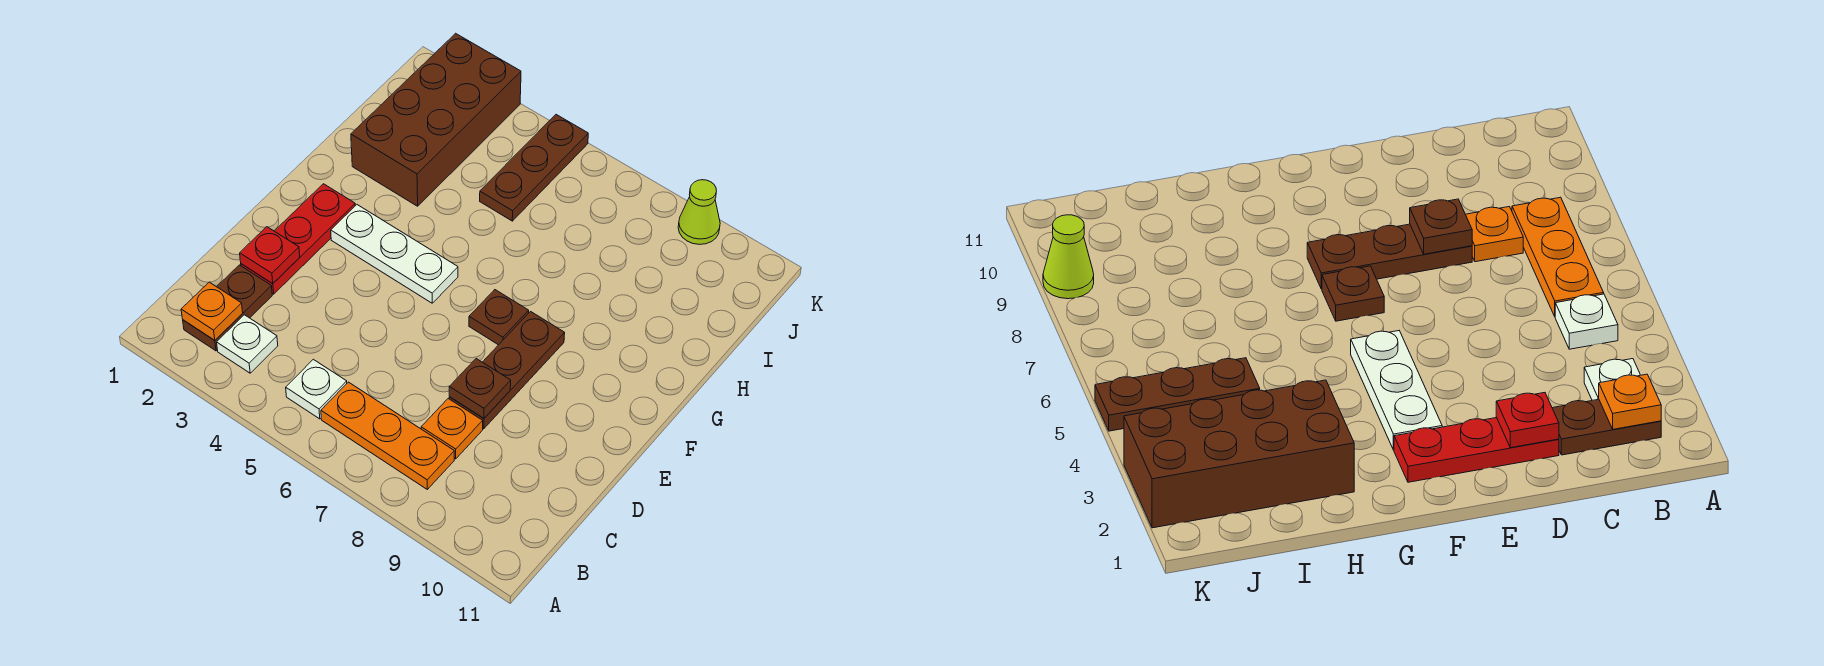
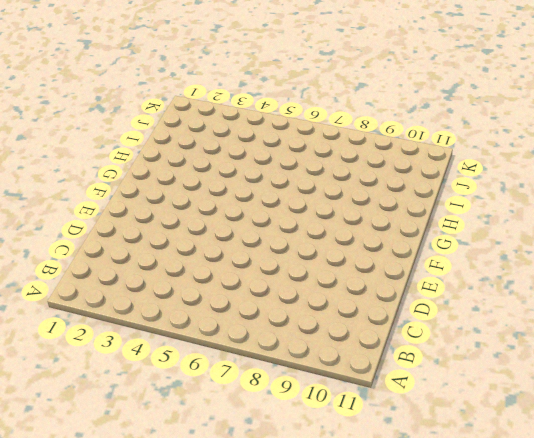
none -> brown plate B2:C2 level 1
none -> white plate B3 level 1
none -> white plate B5 level 1

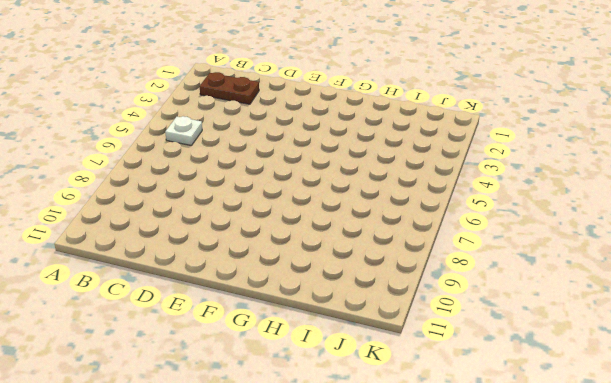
none -> white plate B3 level 1
none -> orange plate B6:B8 level 1
none -> orange plate C8 level 1

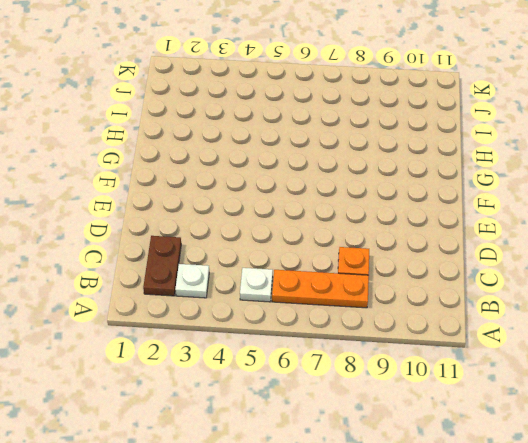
none -> red plate D2:F2 level 1
none -> brown plate D8:F8 level 1
none -> white plate F3:F5 level 1

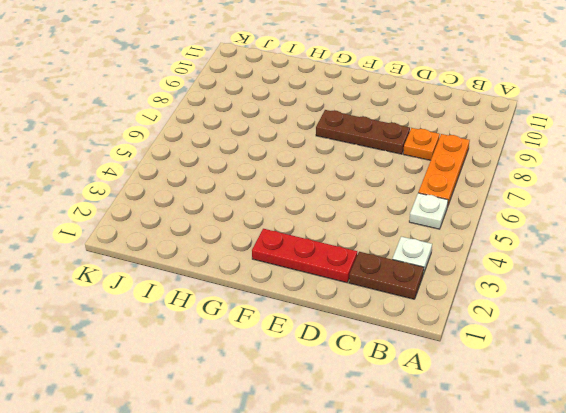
none -> white plate F3:F5 level 1
none -> brown plate F7 level 1
none -> brown brick H2:K3 level 1

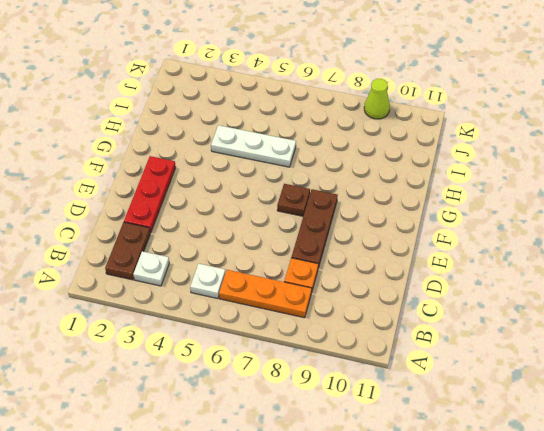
white plate H4:H6 level 1 -> white plate F3:F5 level 1
none -> brown brick H2:K3 level 1
none -> brown plate I5:K5 level 1
none -> orange plate B2 level 2

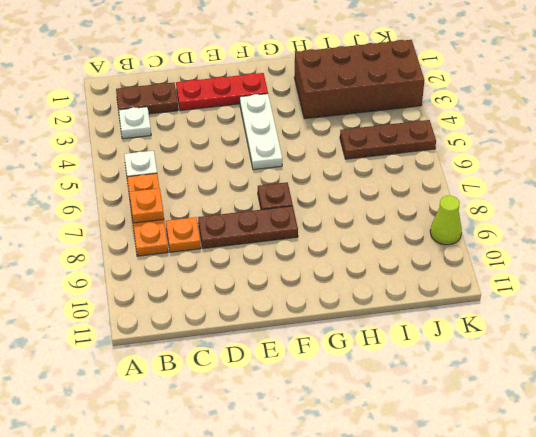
orange plate B7 level 2 -> orange plate B2 level 2
none -> red plate D2 level 2
none -> brown plate D8 level 2

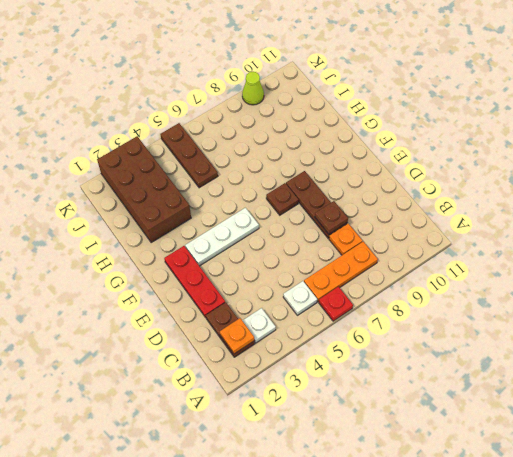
red plate A6 level 1 -> red plate D2 level 2

